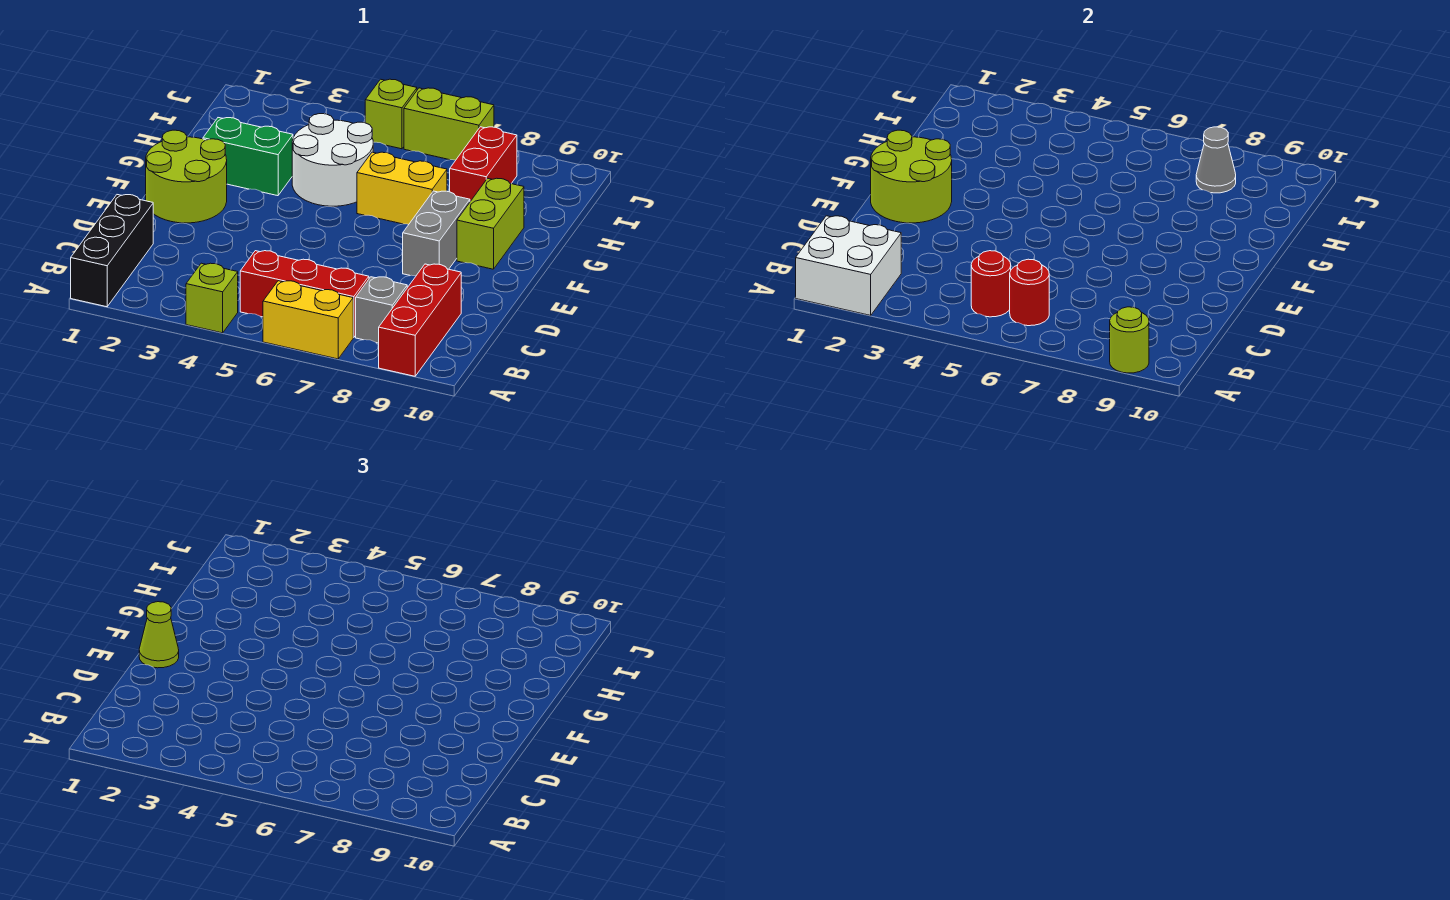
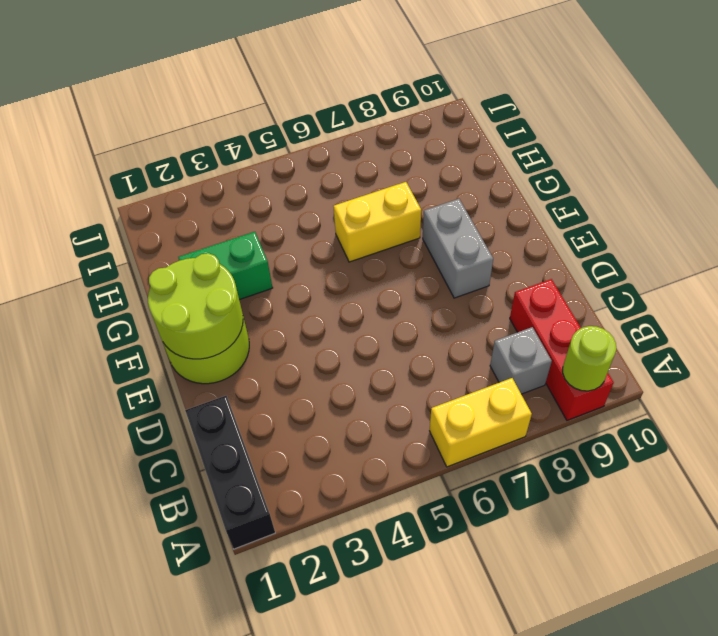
none -> lime brick A4 level 1
none -> red brick B5:B7 level 1
none -> lime brick F9:G9 level 1

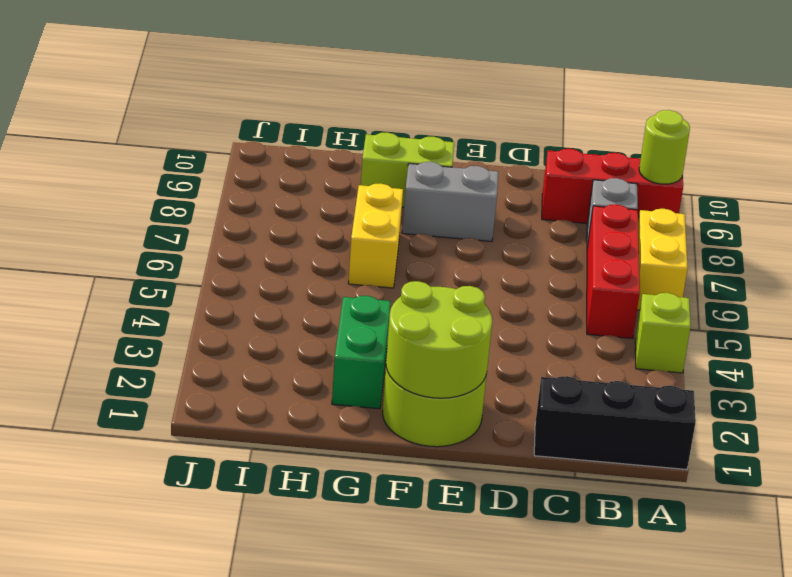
none -> white round brick G4:H5 level 1
none -> red brick H8:I8 level 1
none -> lime brick J5 level 1

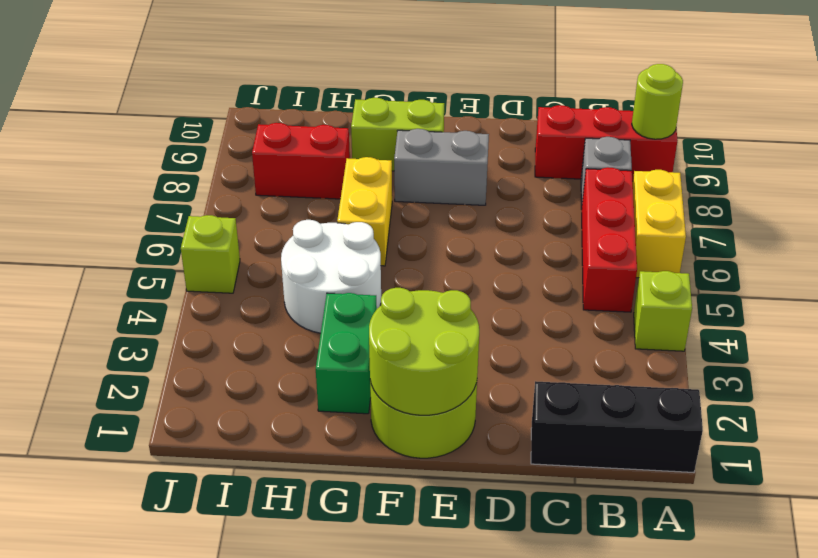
none -> lime brick J6:J7 level 1
none -> white brick A1:B2 level 2
none -> red round brick B5 level 2

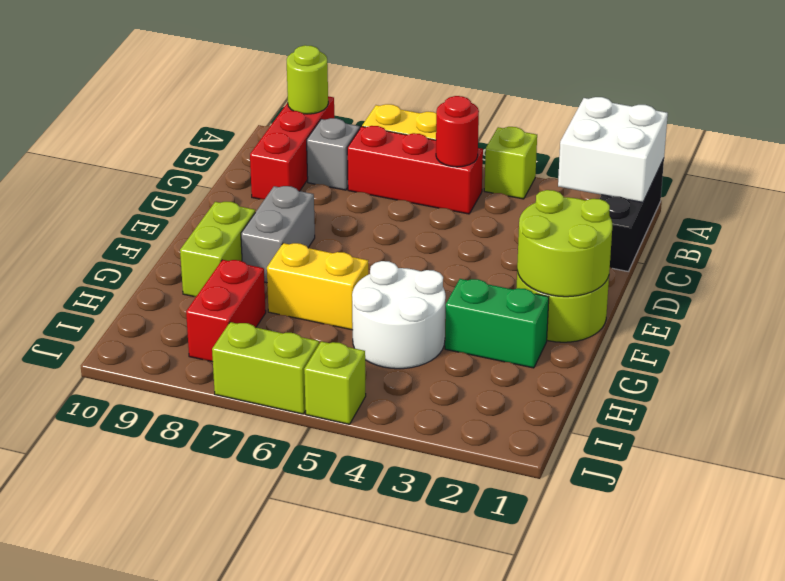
none -> red round brick B6 level 2
none -> grey cone I8 level 2
none -> lime cone E1 level 3

